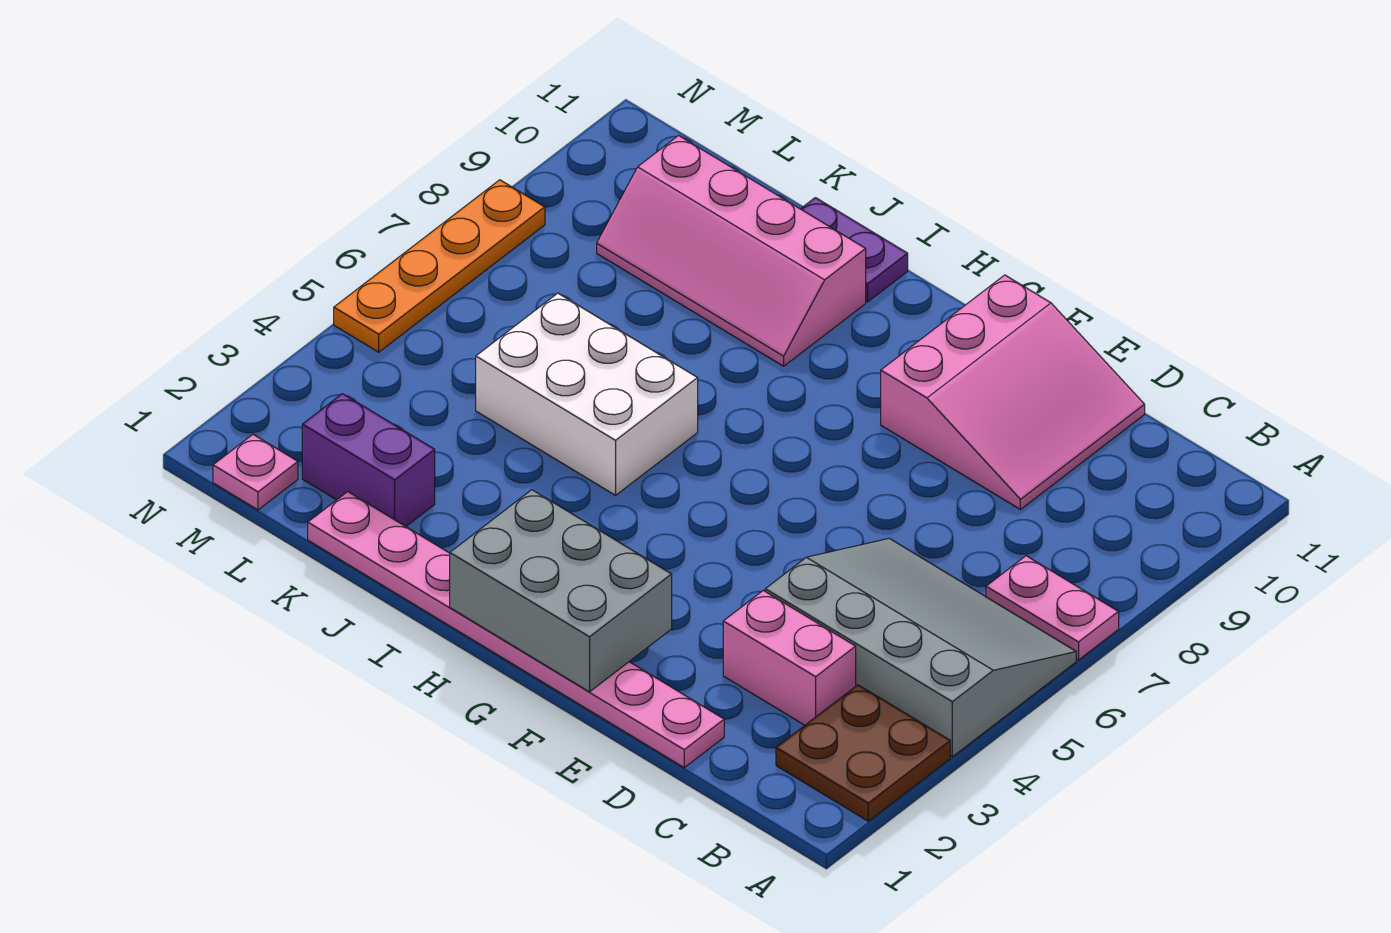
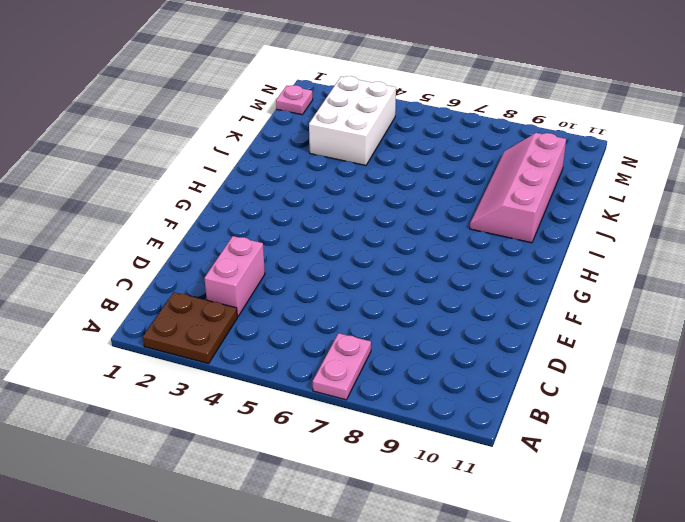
white brick K3:M4 level 1 -> white brick I5:K6 level 1
none -> grey slope A4:D6 level 1 top 4
none -> pink plate D1:K1 level 1
none -> pink slope D9:F11 level 1 top F

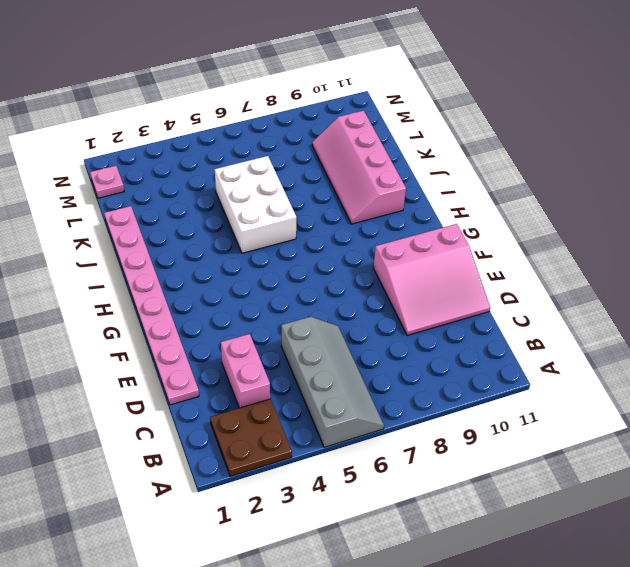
grey slope A5:D6 level 1 top 5 -> grey slope A4:D6 level 1 top 4
none -> pink plate A7:B7 level 1
none -> purple plate I11:J11 level 1
none -> purple brick K2:L2 level 1

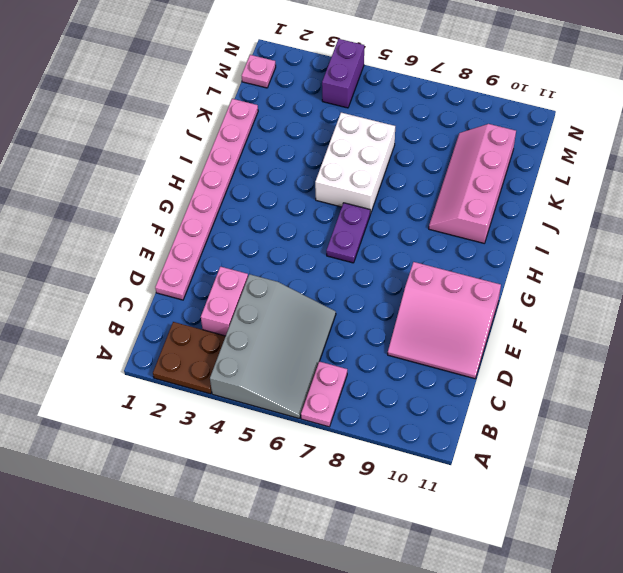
purple plate G6:H6 level 1 -> purple plate I11:J11 level 1
purple brick M4:N4 level 1 -> purple brick K2:L2 level 1
none -> orange plate N5:N8 level 1
none -> grey brick F1:H2 level 2

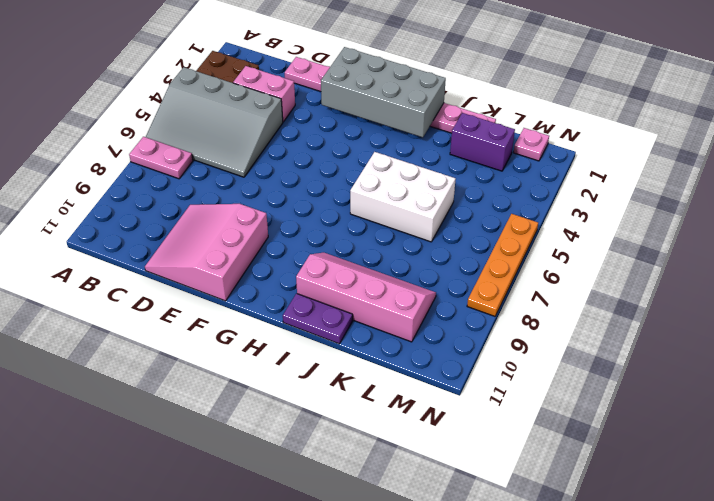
grey brick F1:I2 level 2 -> grey brick F1:H2 level 2

